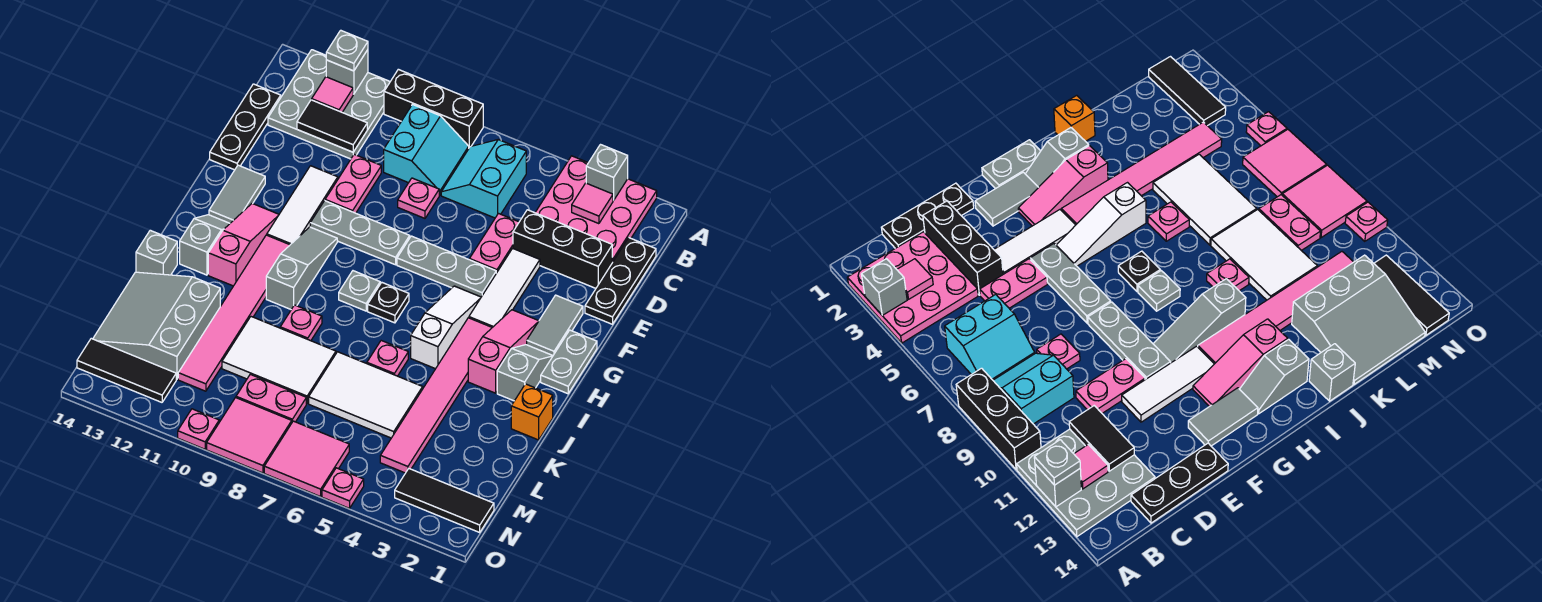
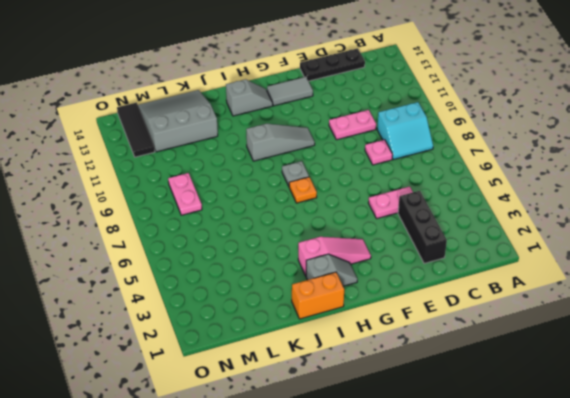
orange plate H7 level 1 -> black plate H7 level 1
orange brick I1:J1 level 1 -> orange brick J1 level 1
none -> pink plate A2:C4 level 1
none -> black brick A8:A10 level 1
none -> grey plate A11:C13 level 1
none -> cyan slope B6:C7 level 1 top 6

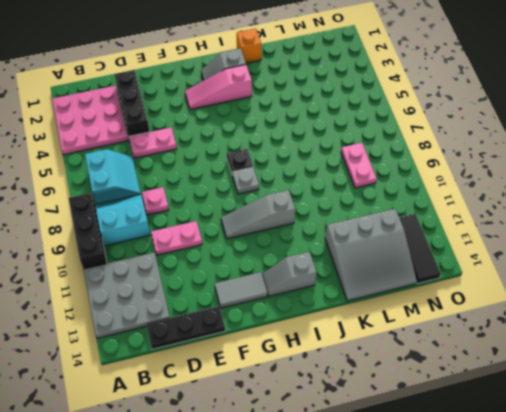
cyan slope B6:C7 level 1 top B -> cyan slope B6:C7 level 1 top 6
none -> black plate C1:E1 level 1
none -> white tile E4:G4 level 1
none -> white tile E11:G11 level 1
none -> grey tile F2:G2 level 1

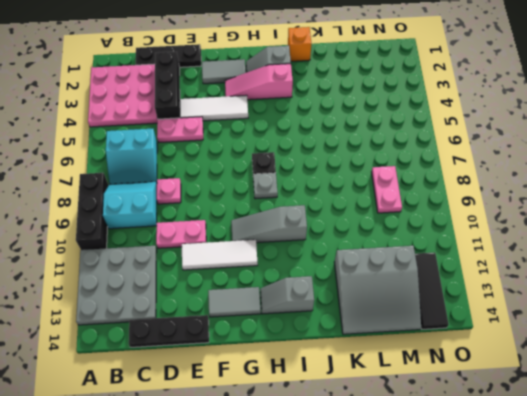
none -> grey plate F5:F7 level 1
none -> grey plate F8:F10 level 1
none -> grey plate G1:H1 level 1
none -> white slope G5:I5 level 1 top I

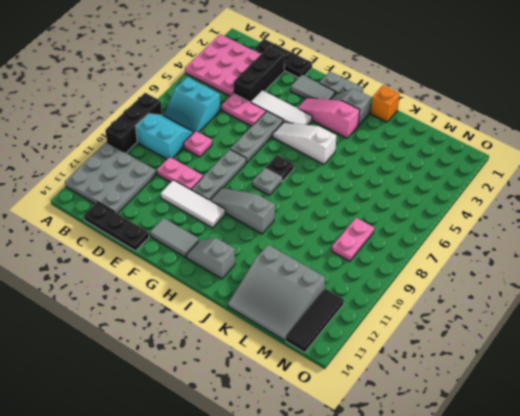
none -> pink slope G12:I12 level 1 top I
none -> pink tile H4:M4 level 1
none -> pink tile H11:M11 level 1
none -> pink plate J6 level 1

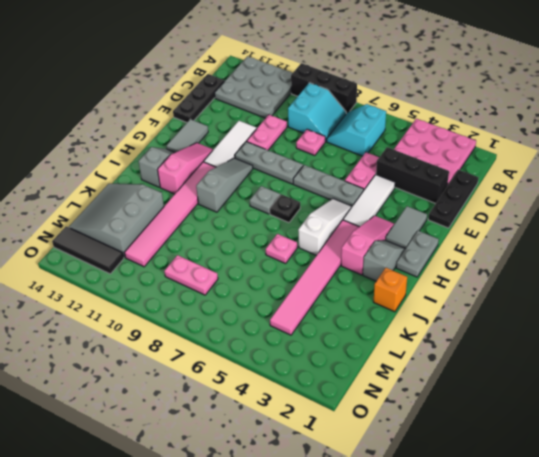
none -> pink plate J9 level 1
none -> grey brick J14 level 1
none -> white tile K5:L7 level 1
none -> white tile K8:L10 level 1

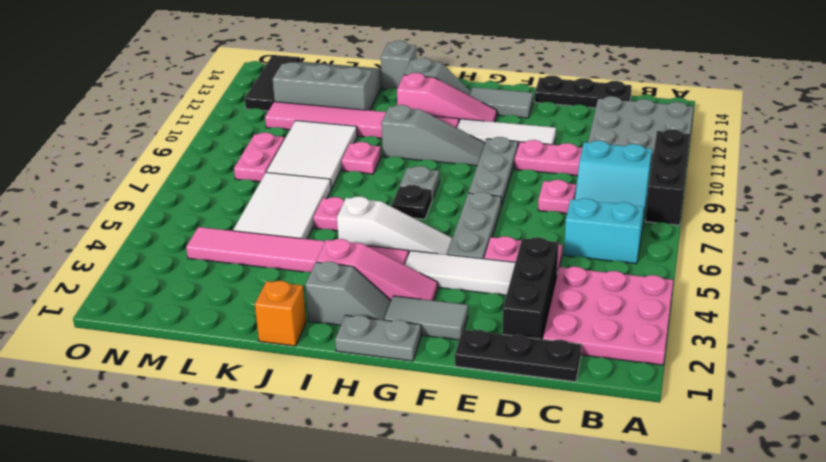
none -> black tile N1:N3 level 1
none -> pink tile N6:O7 level 1
none -> pink tile N8:O9 level 1
none -> pink plate O5 level 1

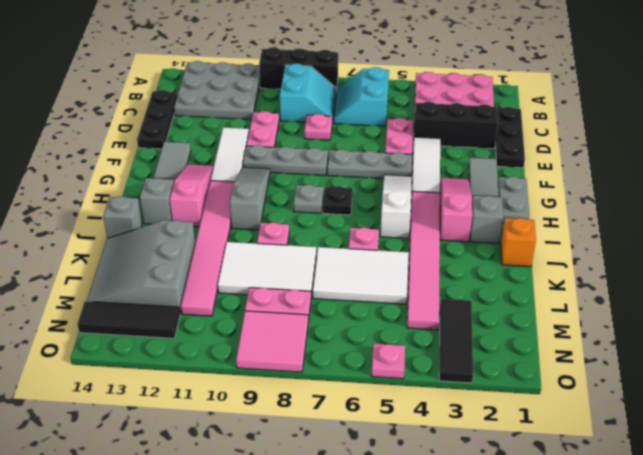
black tile M3:O3 level 1 -> black tile N1:N3 level 1
none -> pink tile N6:O7 level 1
none -> pink plate O10 level 1
none -> grey brick A3 level 2
none -> grey brick A12 level 2

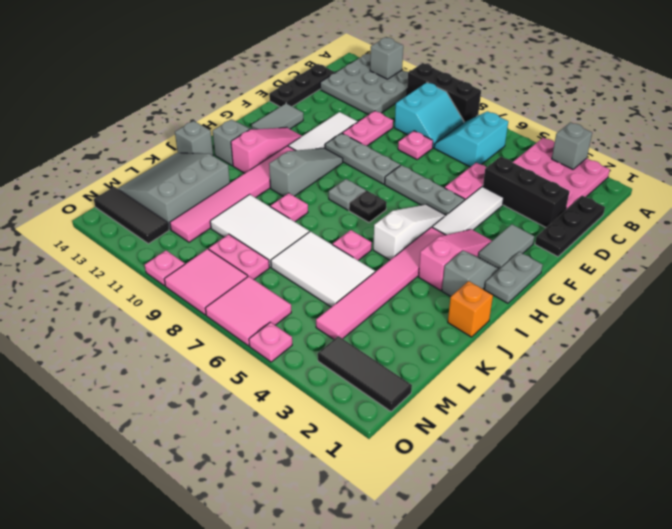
none -> pink tile B3 level 2
none -> pink tile B12 level 2
none -> black tile C11:C12 level 2
none -> grey plate A12 level 3

